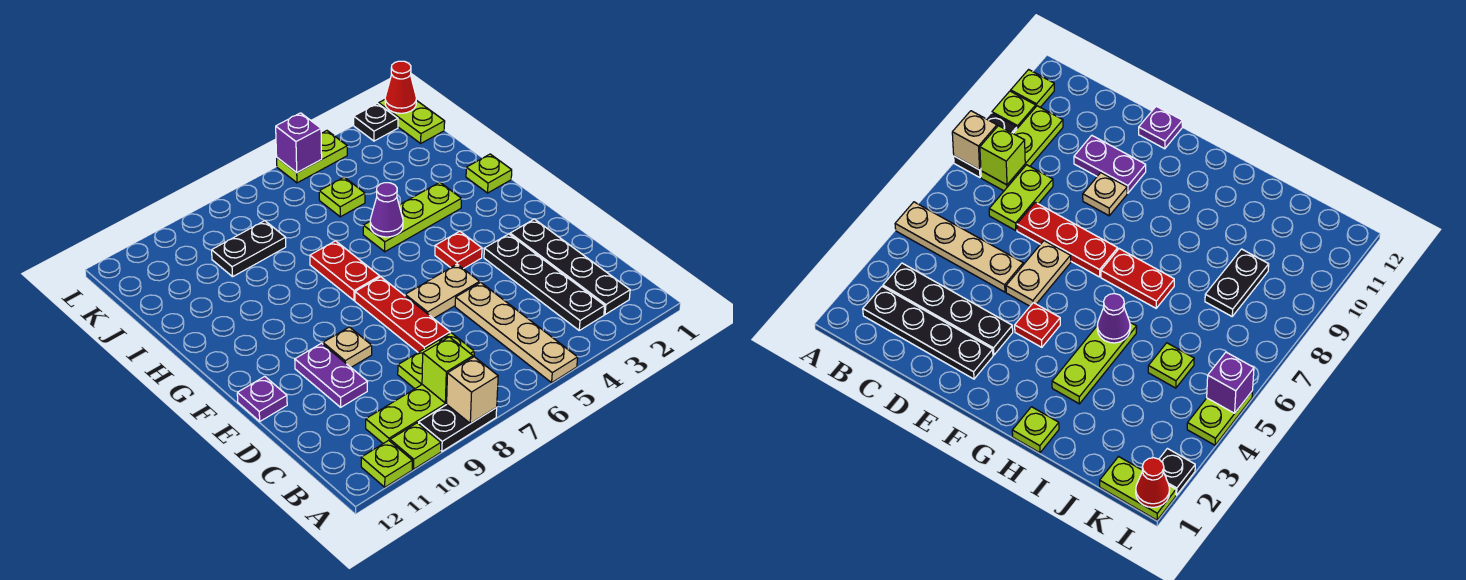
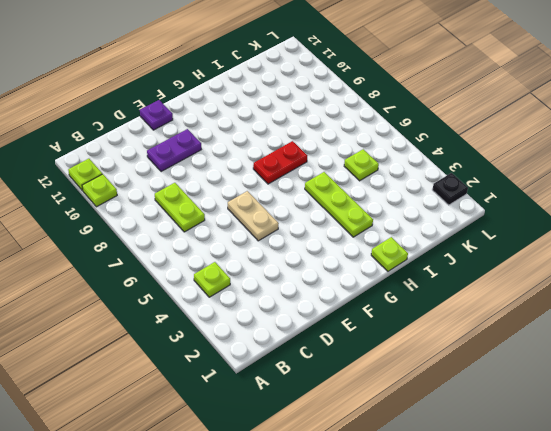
lime plate B4 level 1 -> none
none -> tan plate A5:D5 level 1
none -> black plate A8:A9 level 1
none -> black plate B2:E2 level 1

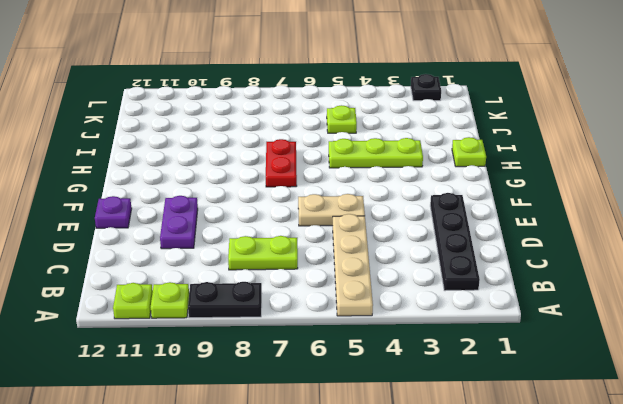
none -> black plate B3:E3 level 1
none -> lime plate B8:B10 level 1
none -> red plate D7:F7 level 1

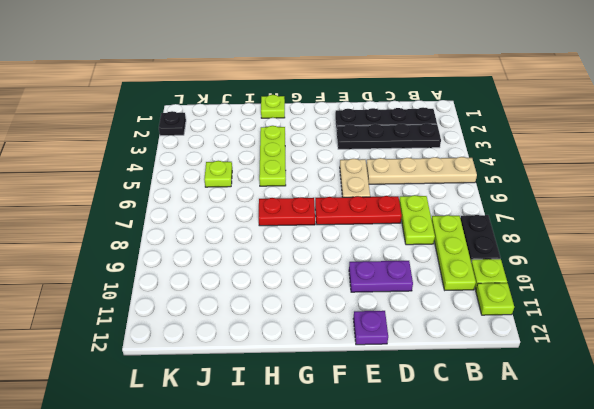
none -> tan plate E9 level 1
none -> red plate F4 level 1
none -> black plate J8:J9 level 1

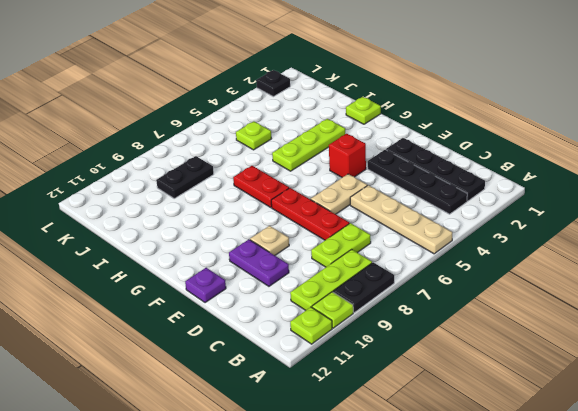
red brick F4 level 1 -> red plate F4 level 1
none -> lime plate K1:L1 level 1
none -> lime plate L4:L5 level 1
none -> tan brick A8 level 2

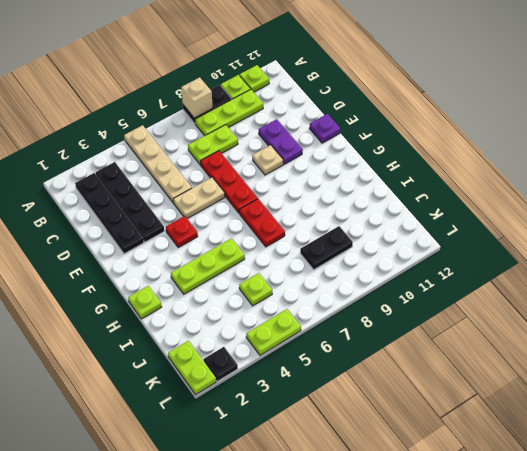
none -> lime brick B8 level 2
none -> purple cone H5 level 2
none -> red cone L1 level 2

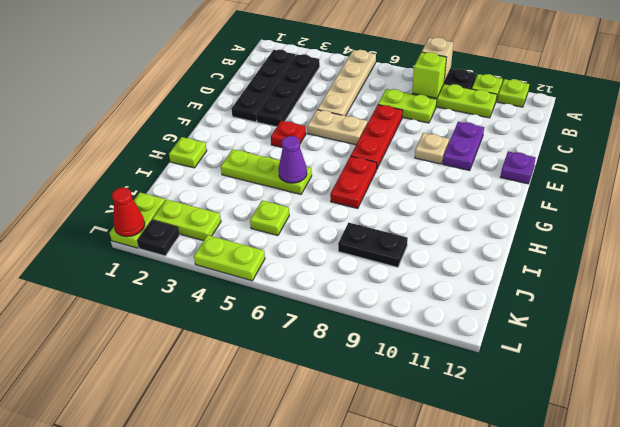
lime plate K2:K3 level 1 -> none
none -> purple brick L5 level 2

